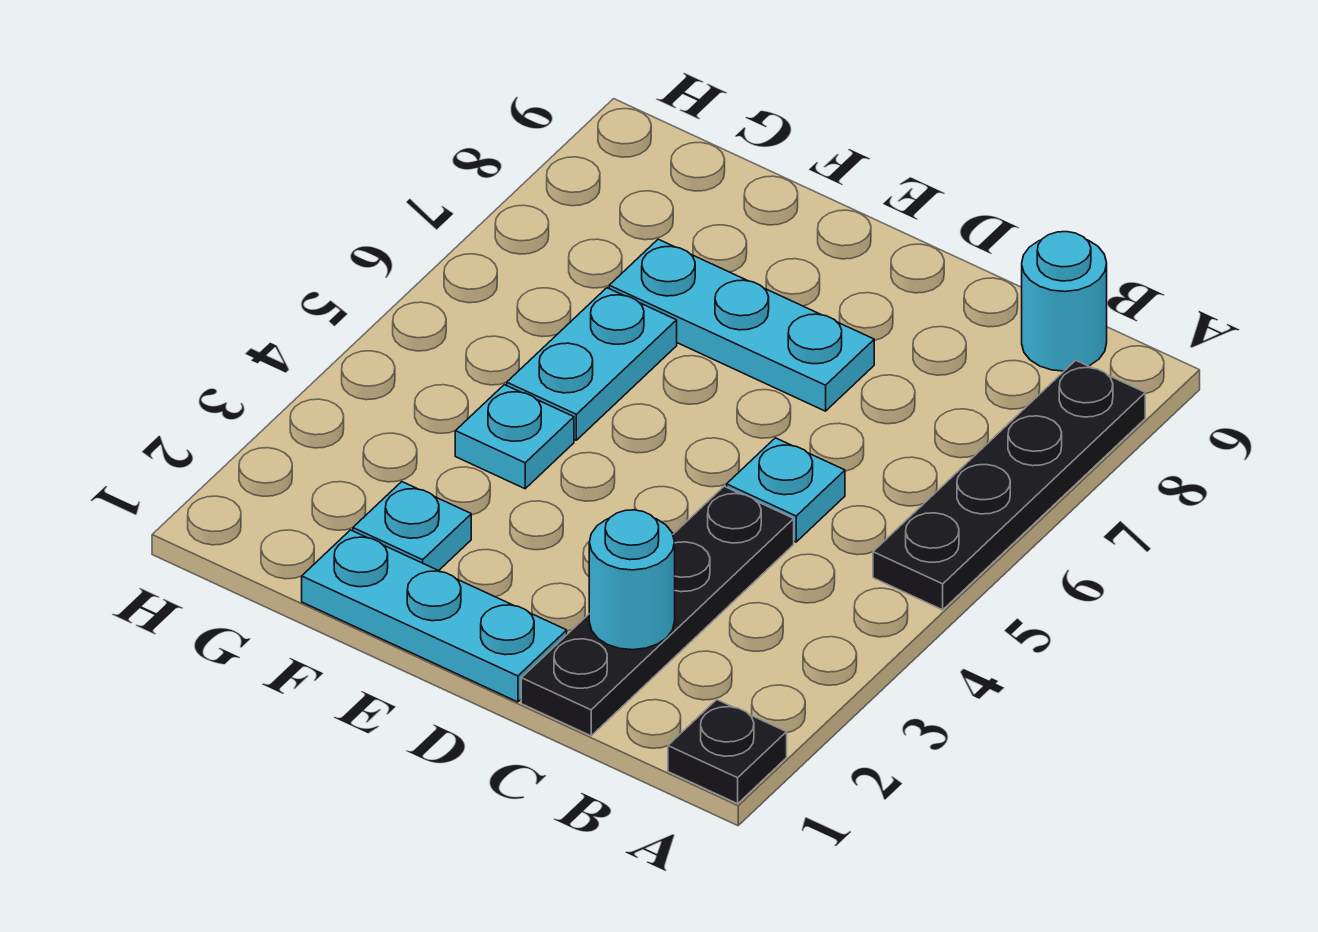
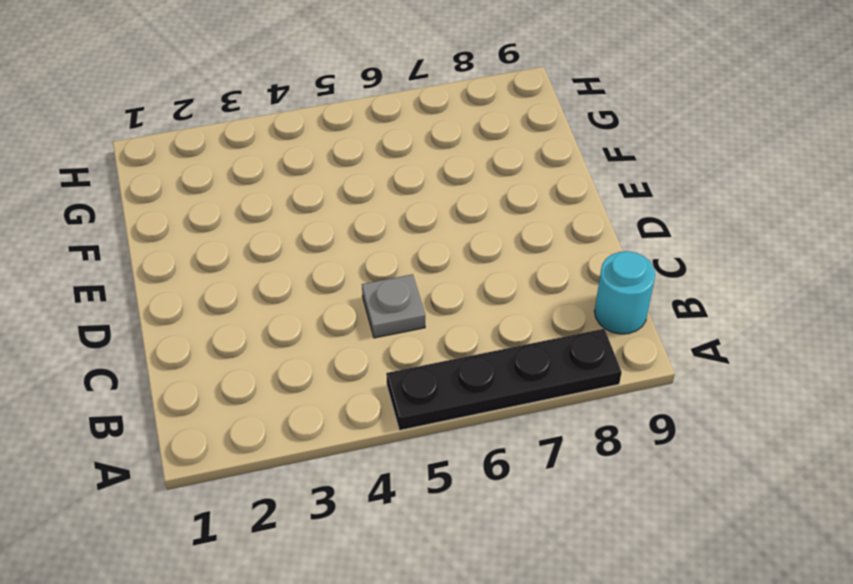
grey plate C5 level 1 -> cyan plate C5 level 1
none -> black plate A1 level 1
none -> black plate C1:C4 level 1

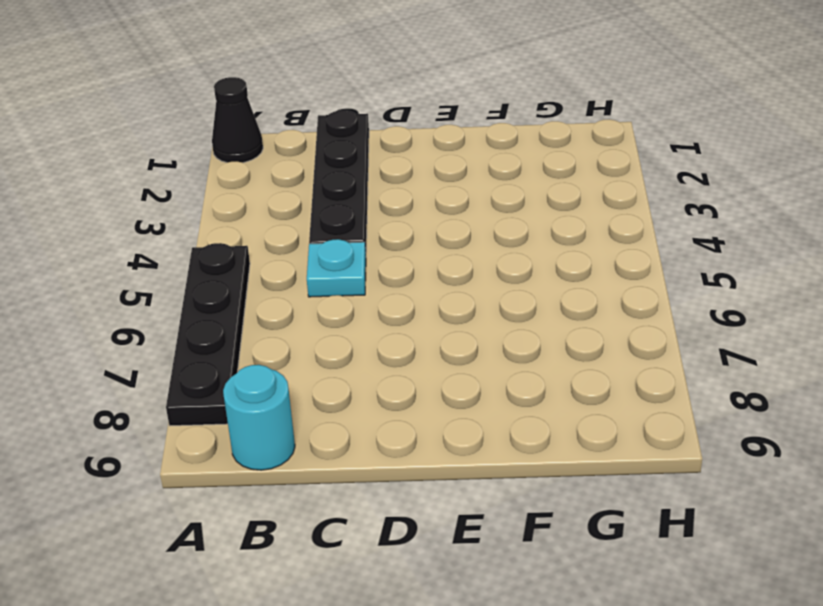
black cone A1 level 1 -> black plate A1 level 1
none -> cyan plate D1:F1 level 1
none -> cyan plate D7:F7 level 1

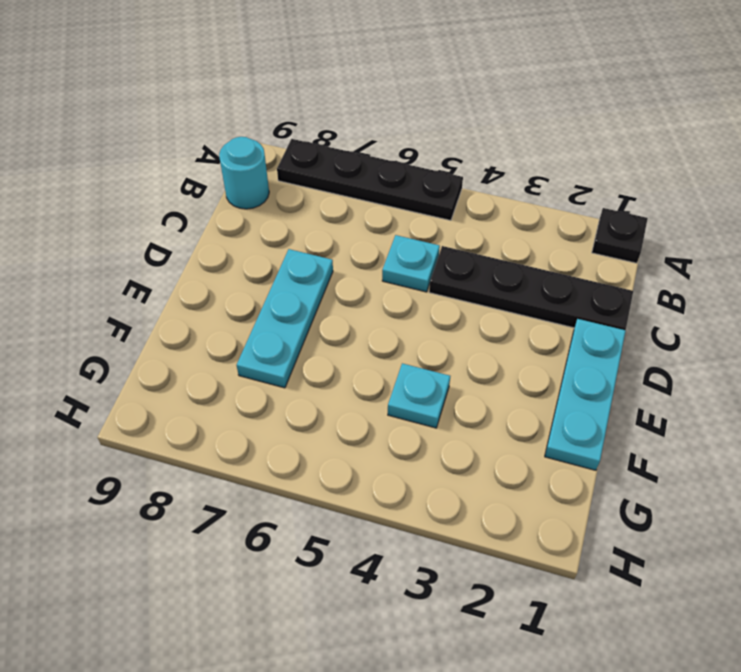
none -> cyan plate F2 level 1
none -> cyan plate F5:F6 level 1

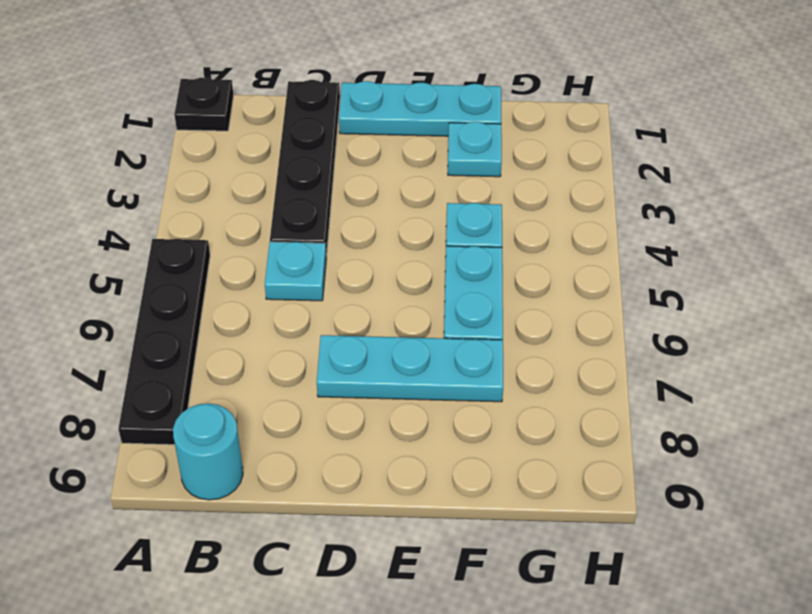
none -> cyan round brick C2 level 2

